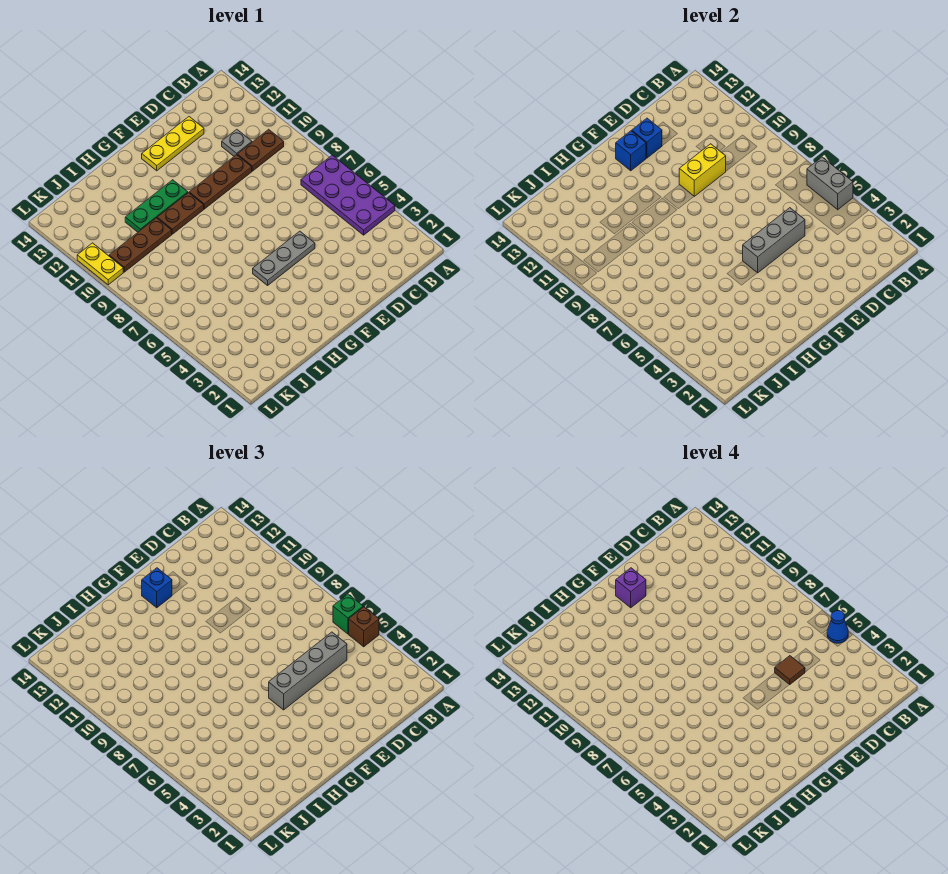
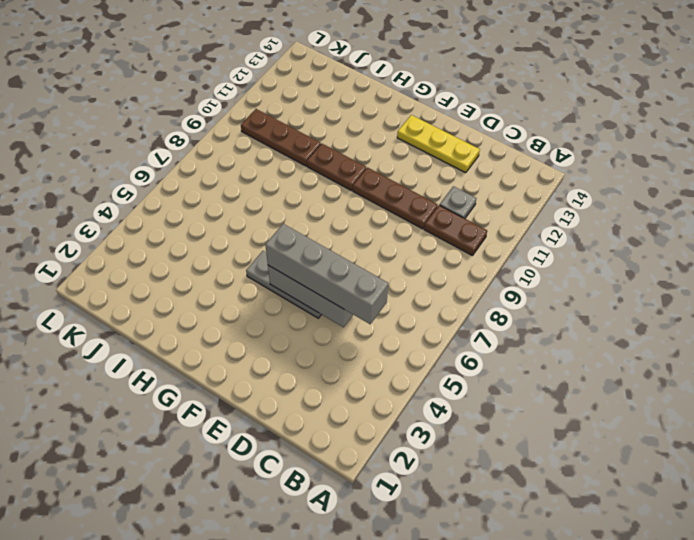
none -> purple plate A4:B7 level 1
none -> green plate G11:I11 level 1
none -> yellow plate L10:L11 level 1

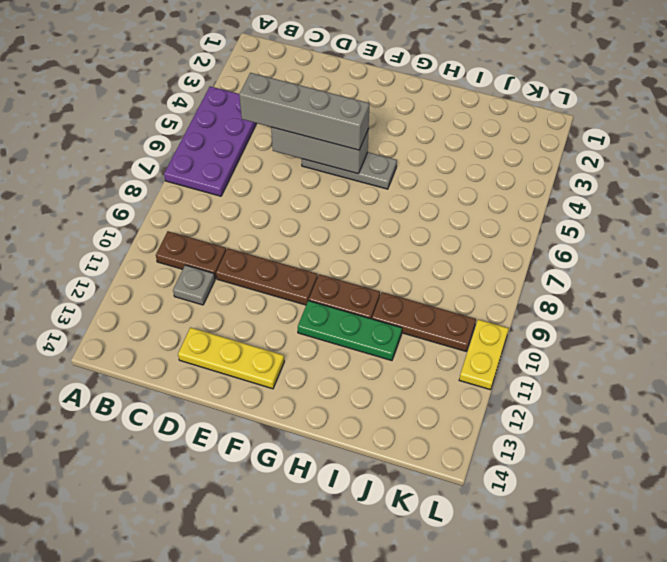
none -> grey brick A5:A6 level 2
none -> yellow brick D10:E10 level 2
none -> blue brick E13 level 2

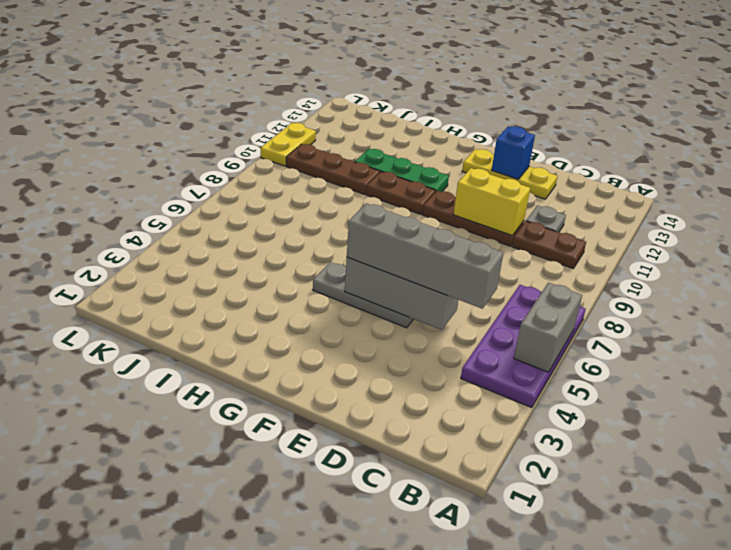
none -> blue brick F13 level 2
none -> brown brick A5 level 3
none -> green brick A6 level 3

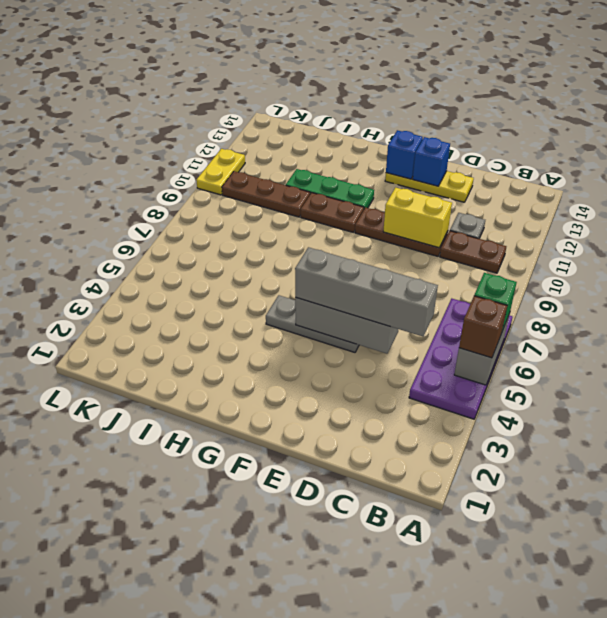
none -> blue brick F13 level 3
none -> blue cone A5 level 4
none -> brown tile D5 level 4

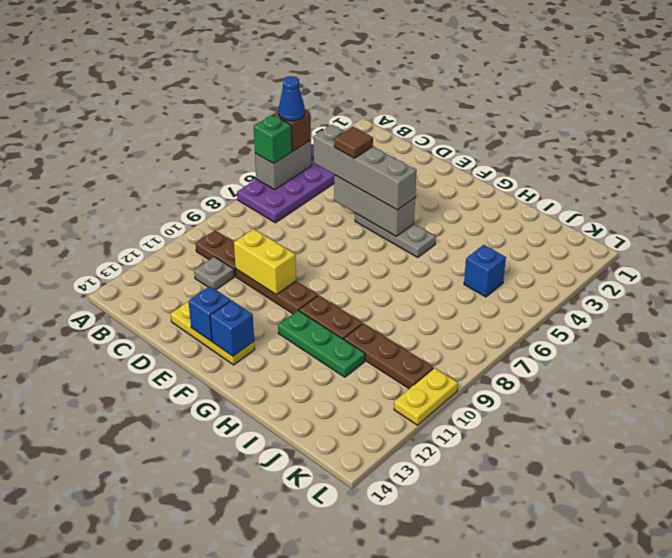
blue brick J5 level 1 -> blue brick F13 level 3
none -> purple brick F13 level 4

